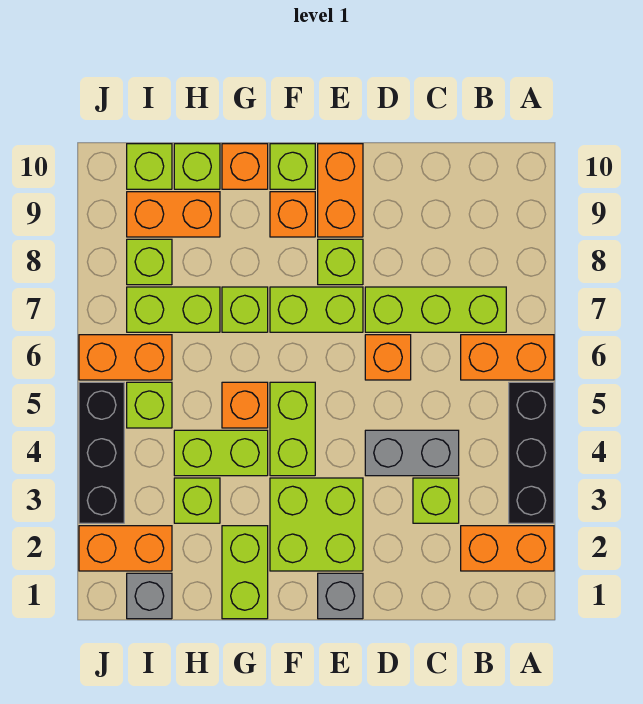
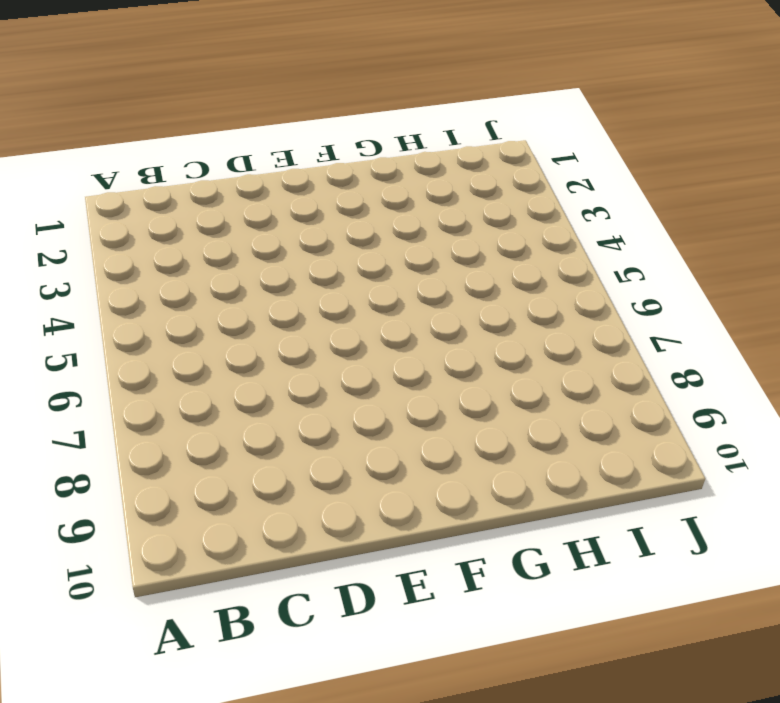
none -> orange brick A2:B2 level 1
none -> black brick A3:A5 level 1
none -> orange brick A6:B6 level 1
none -> lime brick B7:D7 level 1

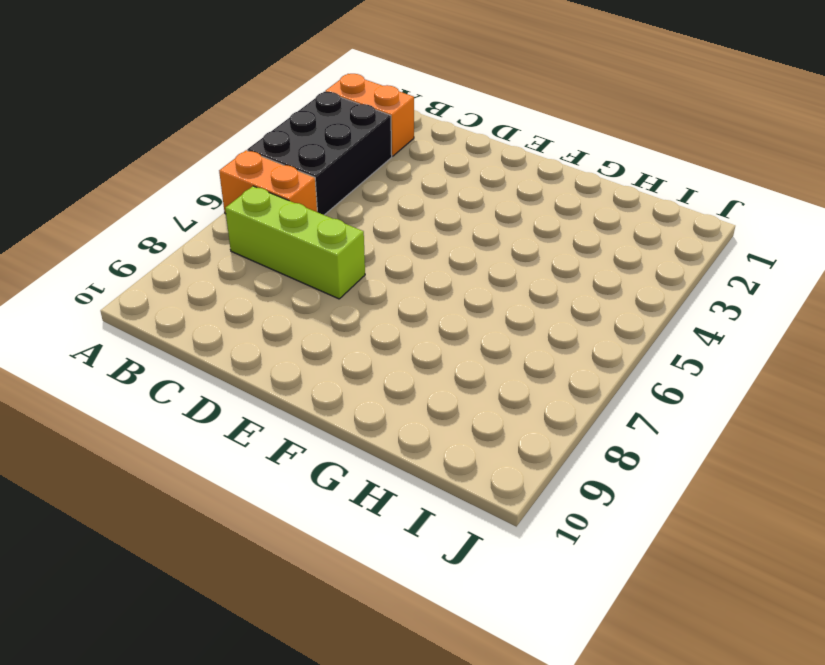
black brick A3:B5 level 1 -> black brick A3:A5 level 1
none -> lime brick C3 level 1
none -> grey brick C4:D4 level 1
none -> orange brick D6 level 1
none -> grey brick E1 level 1

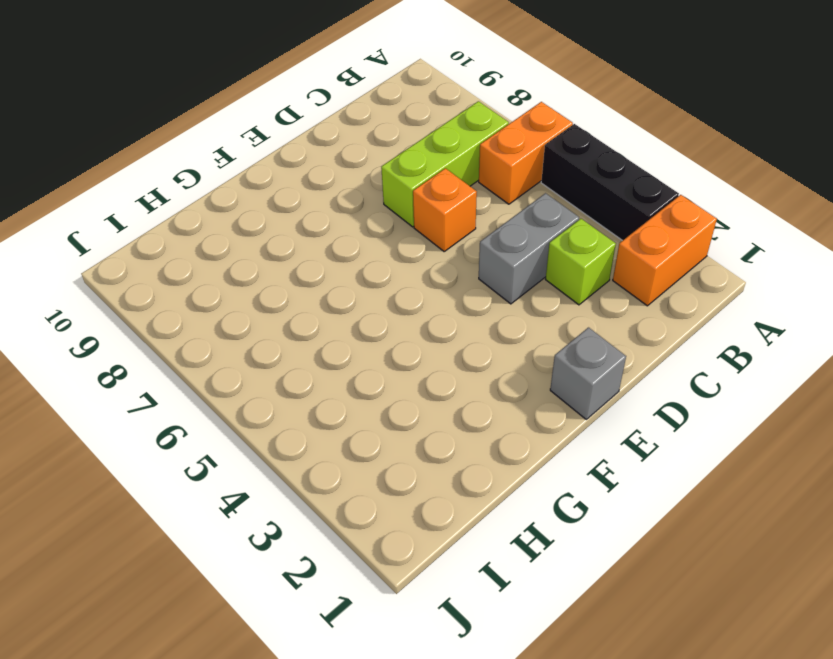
none -> lime brick E2:F3 level 1
none -> lime brick E7:F7 level 1
none -> lime brick E8 level 1
none -> orange brick E9:E10 level 1

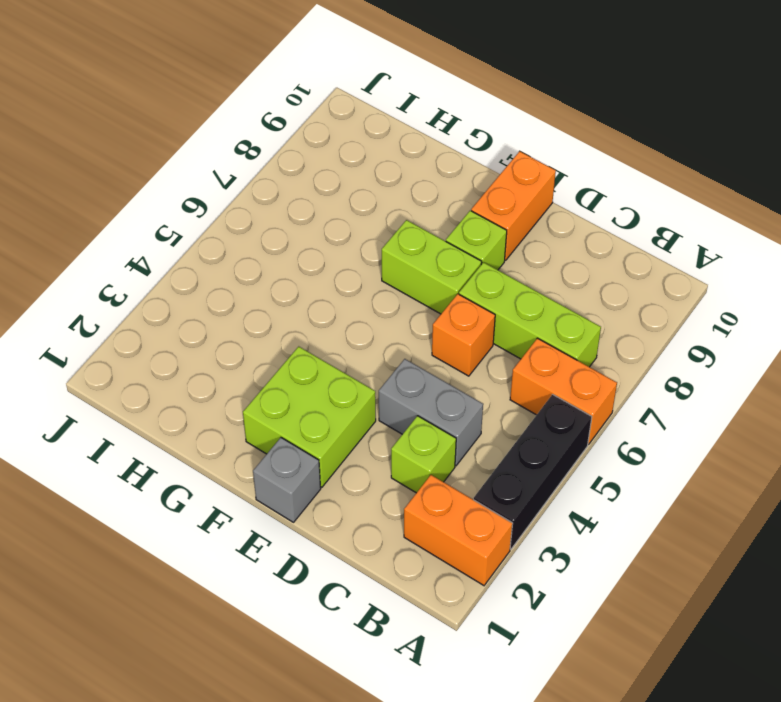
none -> lime brick F4:F5 level 1
none -> orange brick F9 level 1
none -> lime brick F10 level 1
none -> lime brick G1:G2 level 1

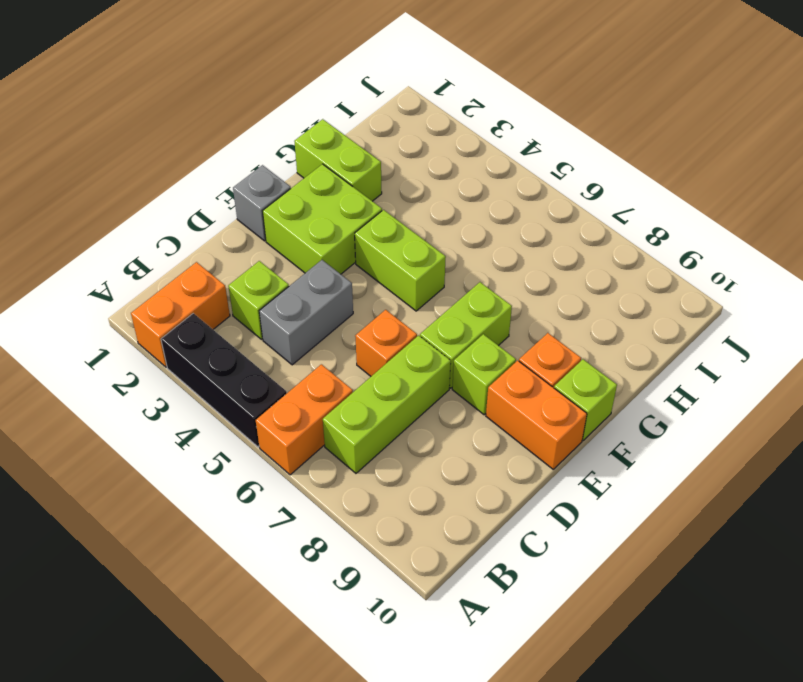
none -> lime brick G4:H4 level 1
none -> orange brick G5 level 1
none -> lime brick G7 level 1
none -> orange brick G10 level 1

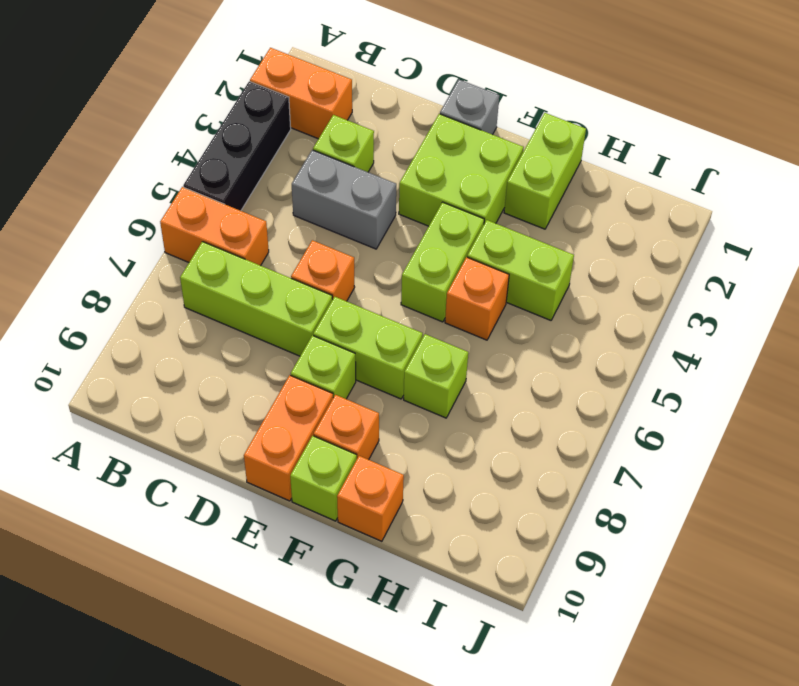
none -> lime brick H3 level 1
none -> lime brick H7:I7 level 1
none -> orange brick H9:I9 level 1
none -> lime brick H10 level 1

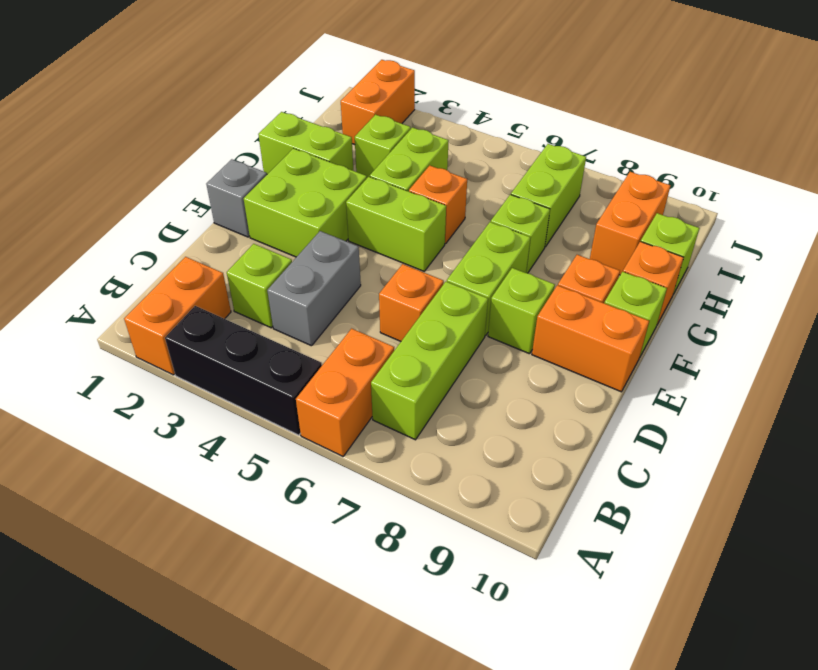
none -> grey brick I1 level 1
none -> lime brick I5 level 1
none -> orange brick I6:J6 level 1
none -> lime brick I8 level 1

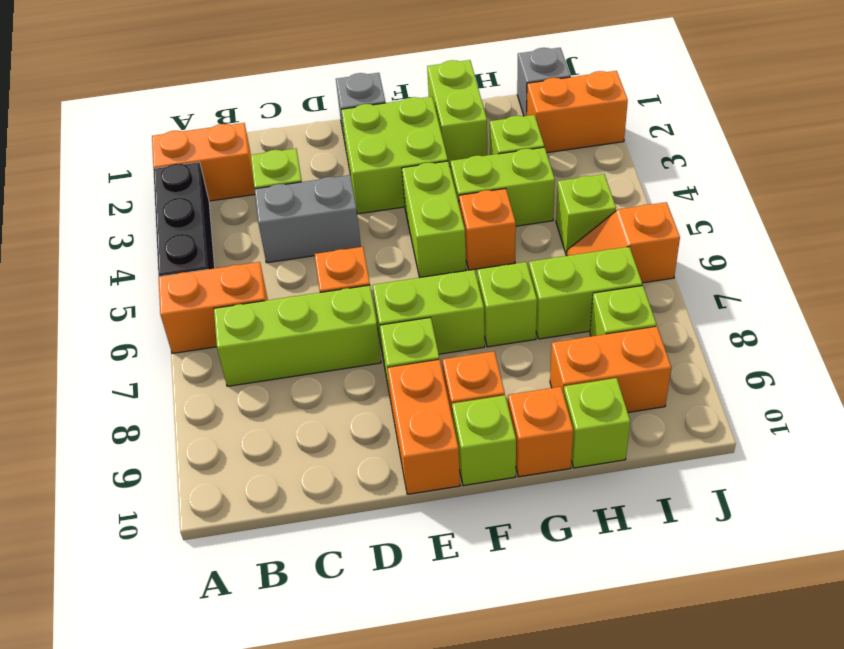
orange slope I6:J6 level 1 top J -> orange brick I6:J6 level 1
none -> lime brick I10 level 1
none -> black brick J3:J5 level 1

